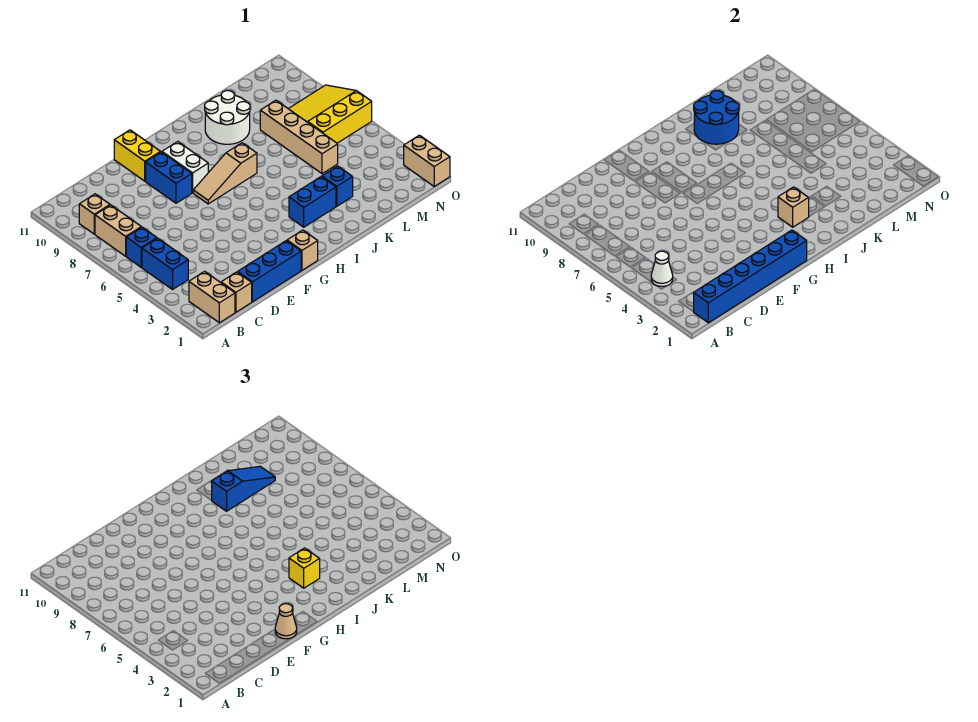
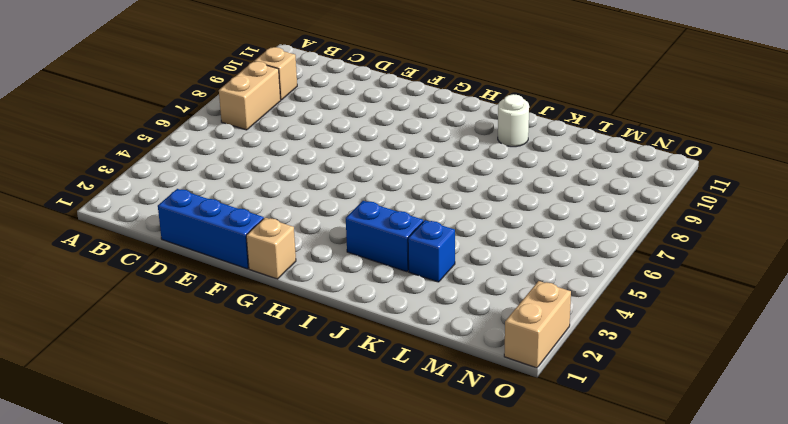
white round brick J10 level 1 -> white round brick J9:K10 level 1
none -> tan brick B1:B2 level 1
none -> blue brick B4:B5 level 1
none -> blue brick B6 level 1

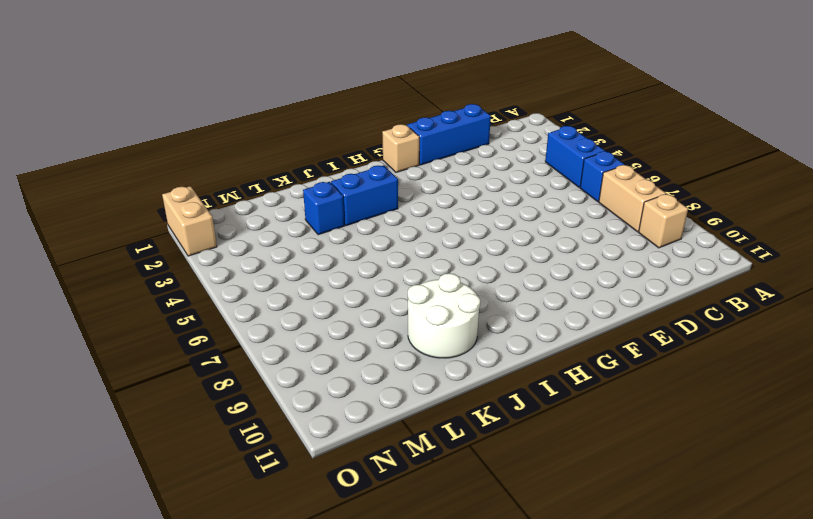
none -> tan brick B1:B2 level 1
none -> tan brick C1 level 1
none -> blue brick F8:F9 level 1

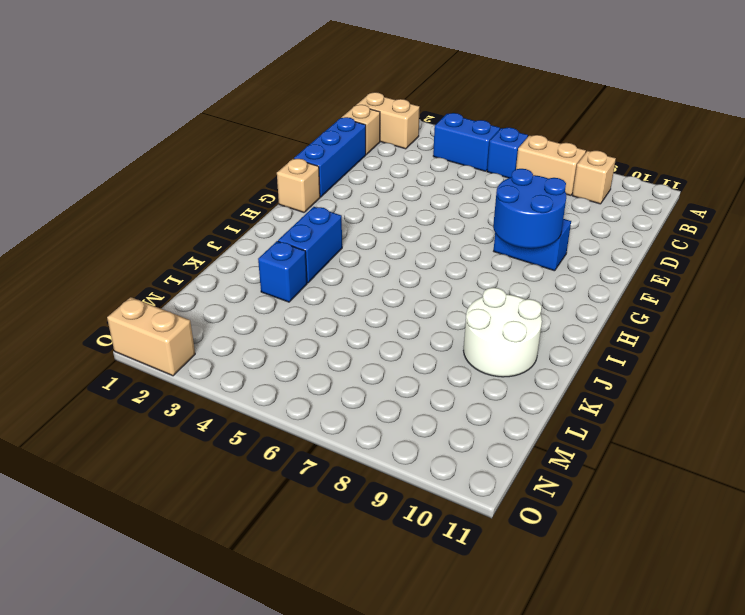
blue round brick F8:G9 level 2 -> blue round brick J9:K10 level 2
none -> yellow brick F10:F11 level 1
none -> tan slope G7:I7 level 1 top I
none -> white brick G8:G9 level 1

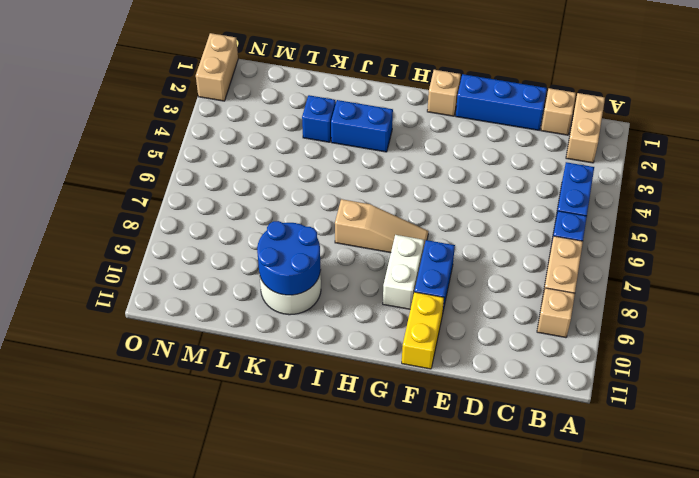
none -> tan brick L5:L8 level 1
none -> yellow slope M6:O8 level 1 top 6
none -> blue brick B1:G1 level 2

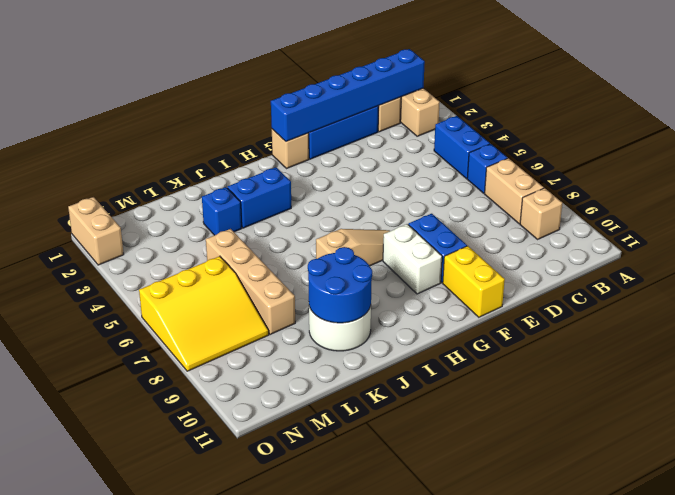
none -> white cone B4 level 2
none -> tan brick I3 level 2
none -> tan cone F1 level 3

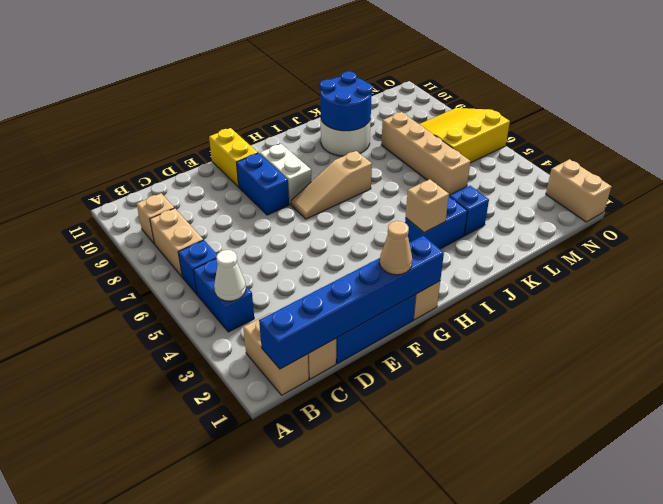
none -> yellow brick I3 level 3
none -> blue slope J9:L9 level 3 top J

